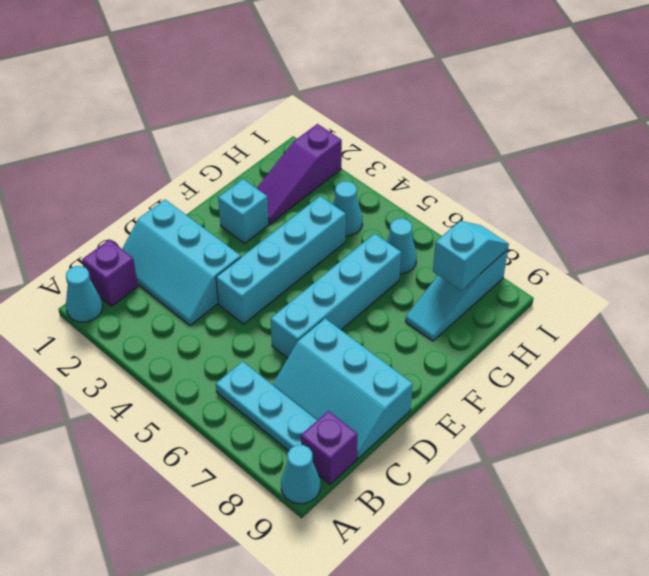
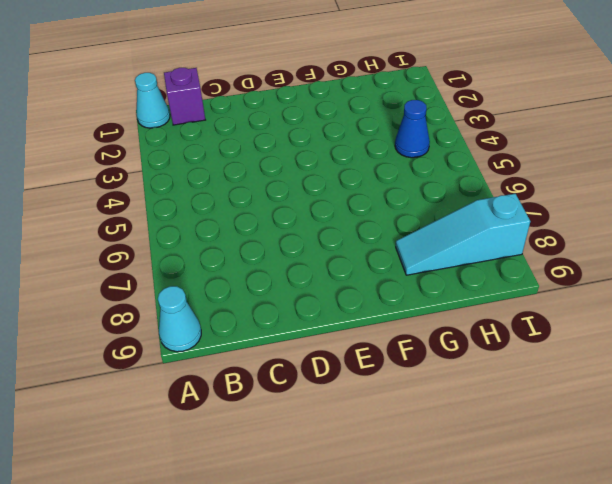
blue cone H4 level 1 -> cyan cone H4 level 1
none -> cyan plate B6:B8 level 1
none -> purple brick B9 level 1
none -> cyan slope C1:D3 level 1 top D

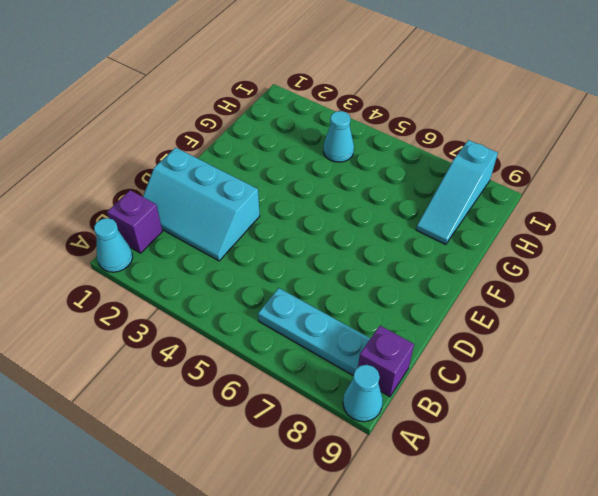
none -> cyan slope C7:D9 level 1 top D
none -> cyan brick D4:G4 level 1
none -> cyan brick D6:G6 level 1

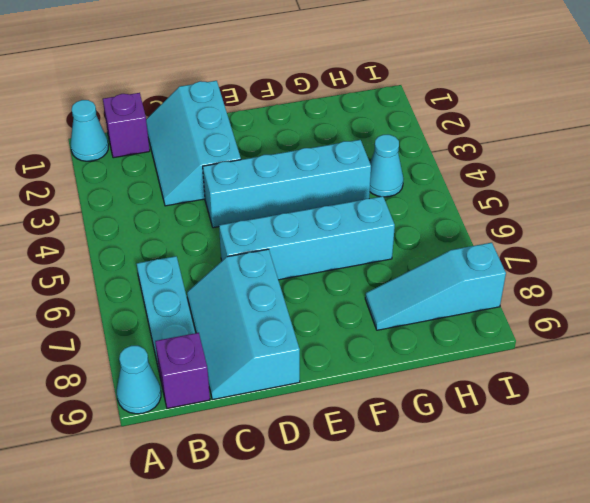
none -> cyan brick F2 level 1
none -> purple slope G2:I2 level 1 top I
none -> cyan cone H6 level 1

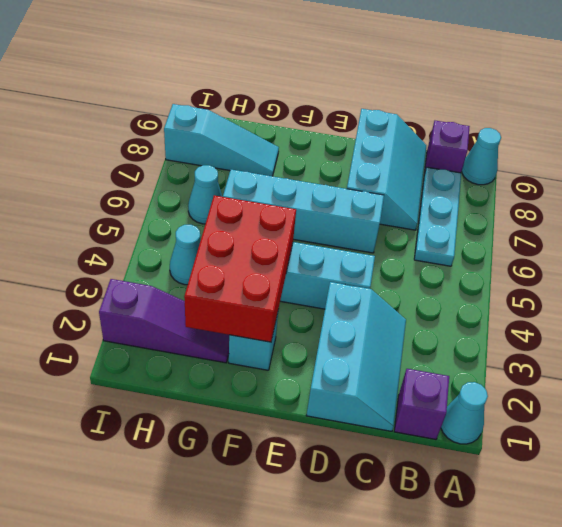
red brick F2:G4 level 2 -> none
none -> cyan slope H8:I8 level 2 top H

